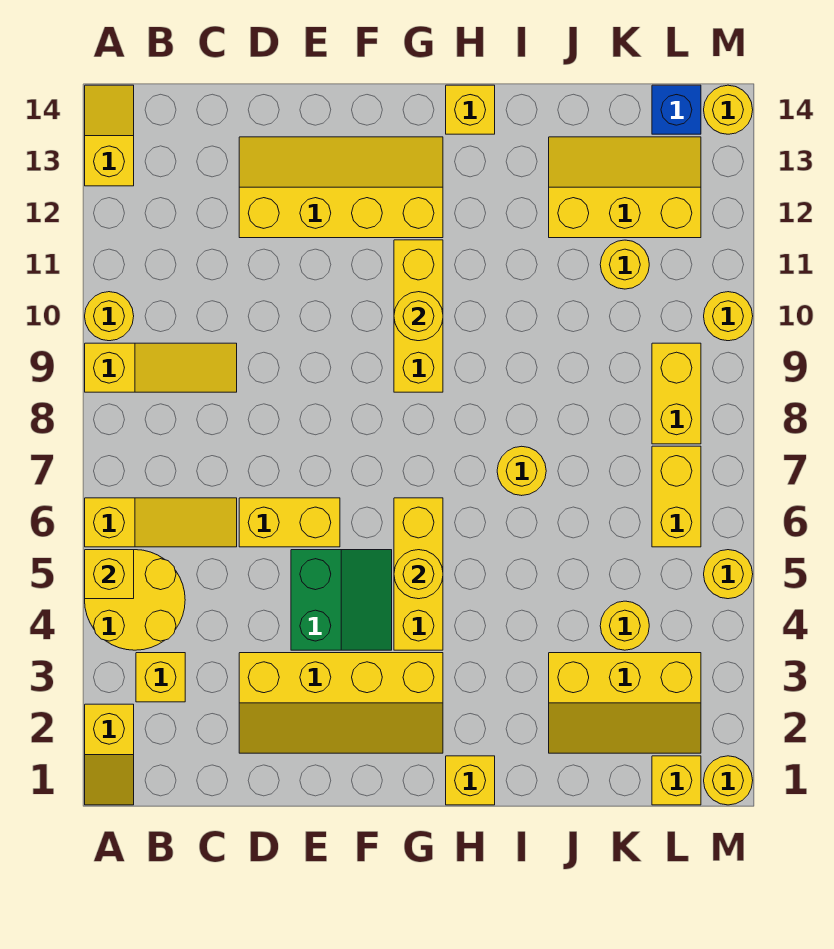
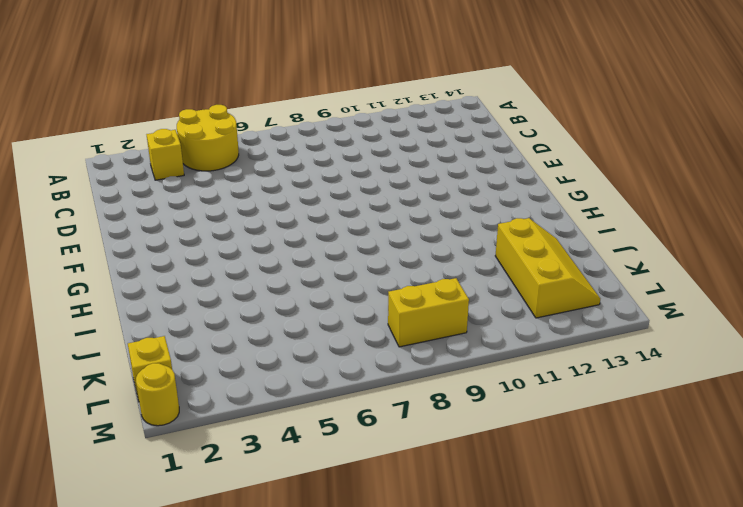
none -> yellow slope A1:A2 level 1 top 2
none -> yellow slope A6:C6 level 1 top A
none -> yellow slope A9:C9 level 1 top A
none -> yellow round brick A10 level 1

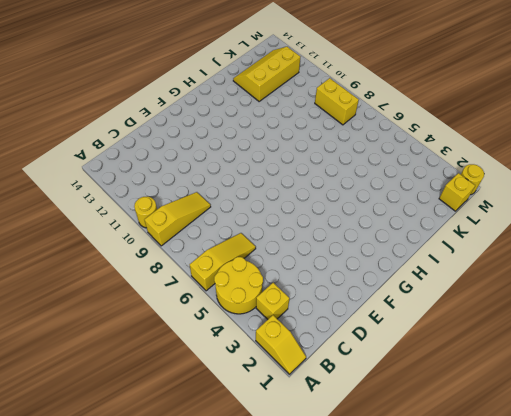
none -> yellow slope A13:A14 level 1 top 13
none -> yellow slope D2:G3 level 1 top 3
none -> yellow brick D6:E6 level 1
none -> yellow slope D12:G13 level 1 top 12

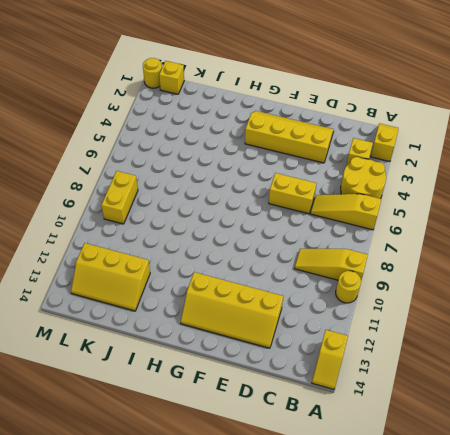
none -> green slope E4:F5 level 1 top E
none -> yellow brick G4:G6 level 1
none -> yellow brick G9:G11 level 1
none -> yellow brick H1 level 1

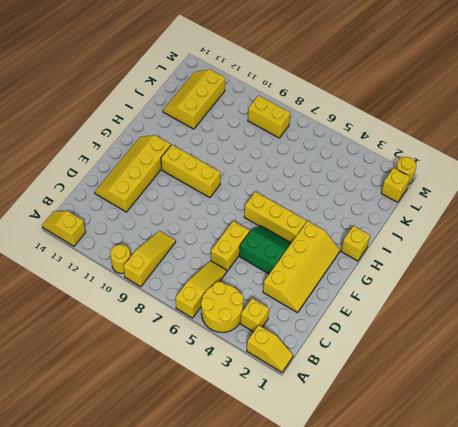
none -> yellow brick H14 level 1
none -> yellow round brick I7 level 1
none -> yellow slope J2:L3 level 1 top 3
none -> yellow round brick K4 level 1

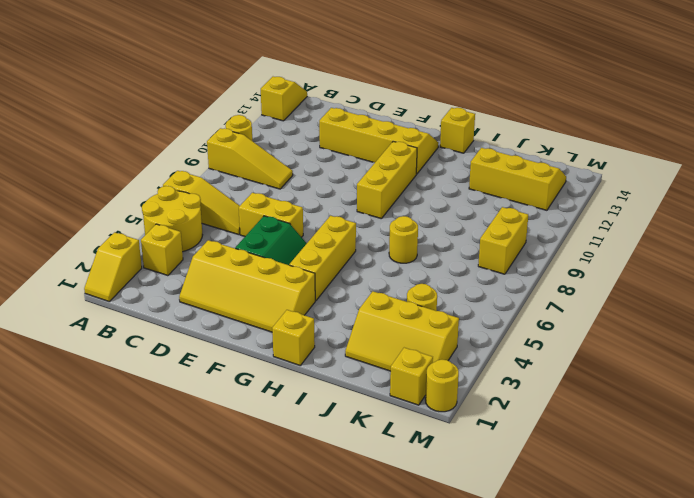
none -> yellow round brick K11 level 1
none -> yellow brick L6:L7 level 1
none -> blue brick L14 level 1
none -> yellow round brick M5 level 1

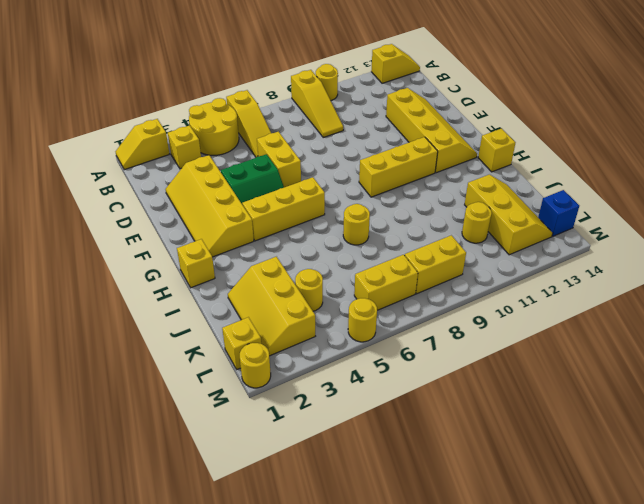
none -> yellow round brick M10 level 1
none -> yellow round brick M14 level 1
none -> yellow brick A5 level 2
none -> yellow round brick G5 level 2

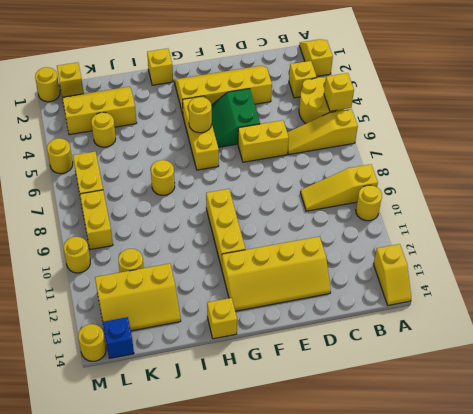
none -> yellow round brick G10 level 2

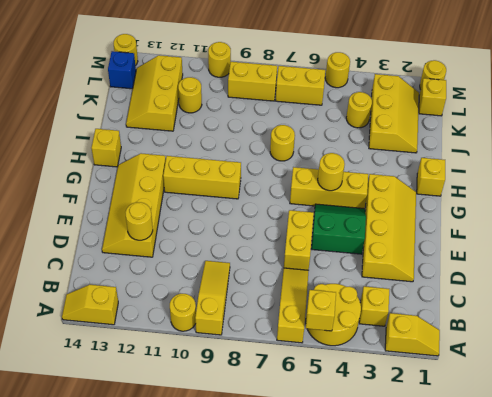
yellow round brick D12 level 2 -> yellow round brick G10 level 2

